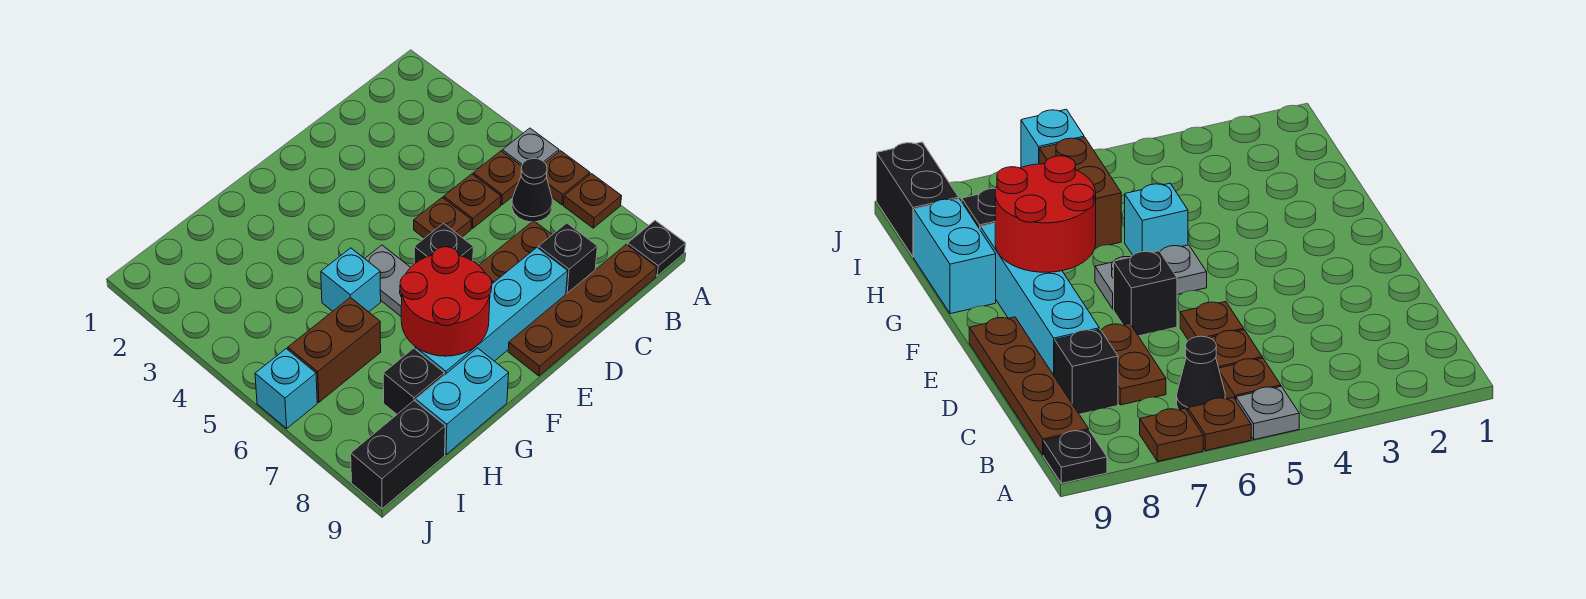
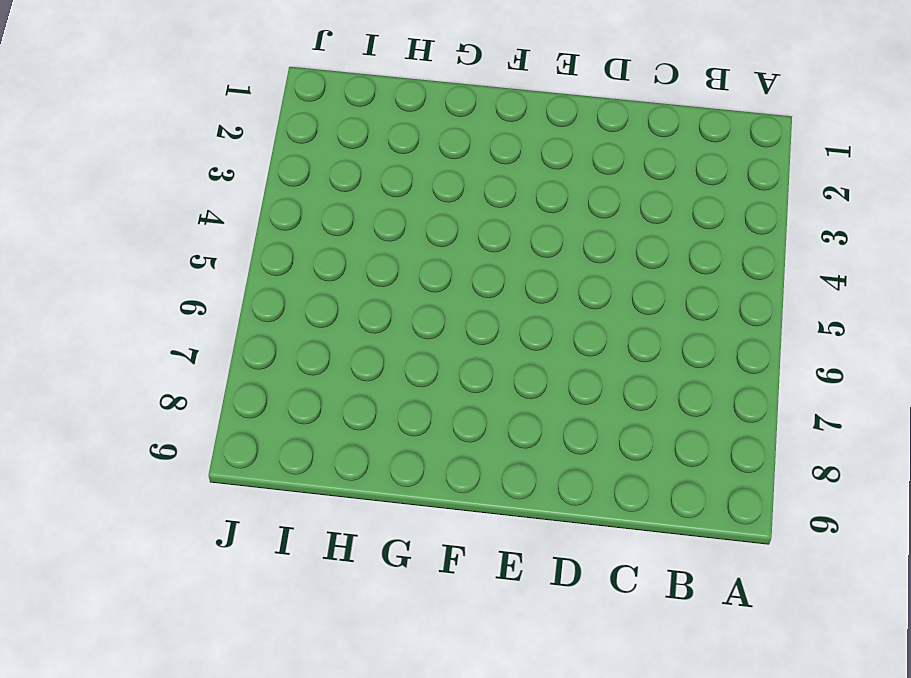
none -> grey plate A5 level 1
none -> brown plate A6 level 1
none -> brown plate A7 level 1

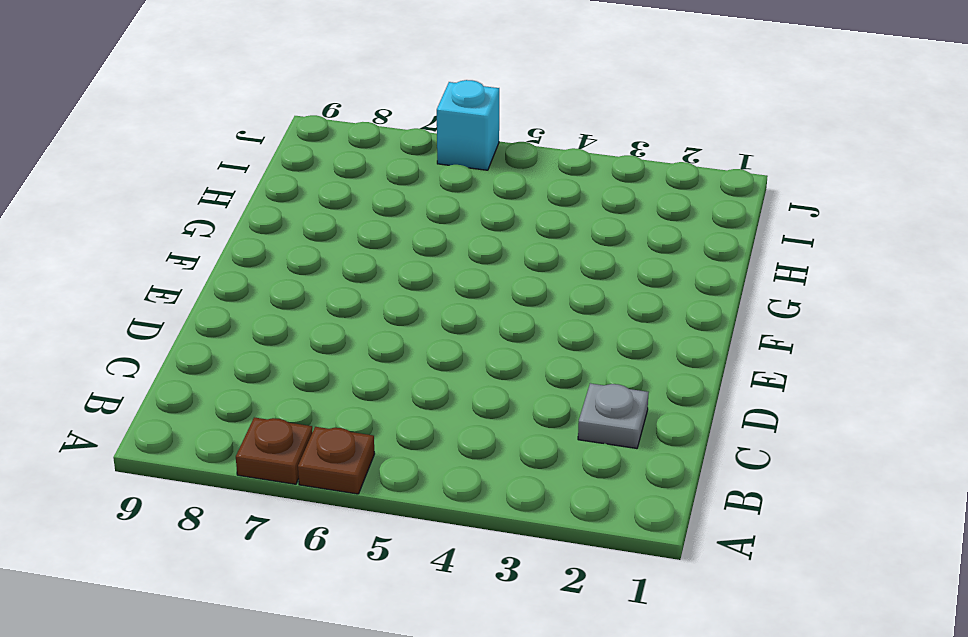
grey plate C2 level 1 -> grey plate A5 level 1
none -> black plate A9 level 1
none -> brown plate B5 level 1
none -> black cone B6 level 1

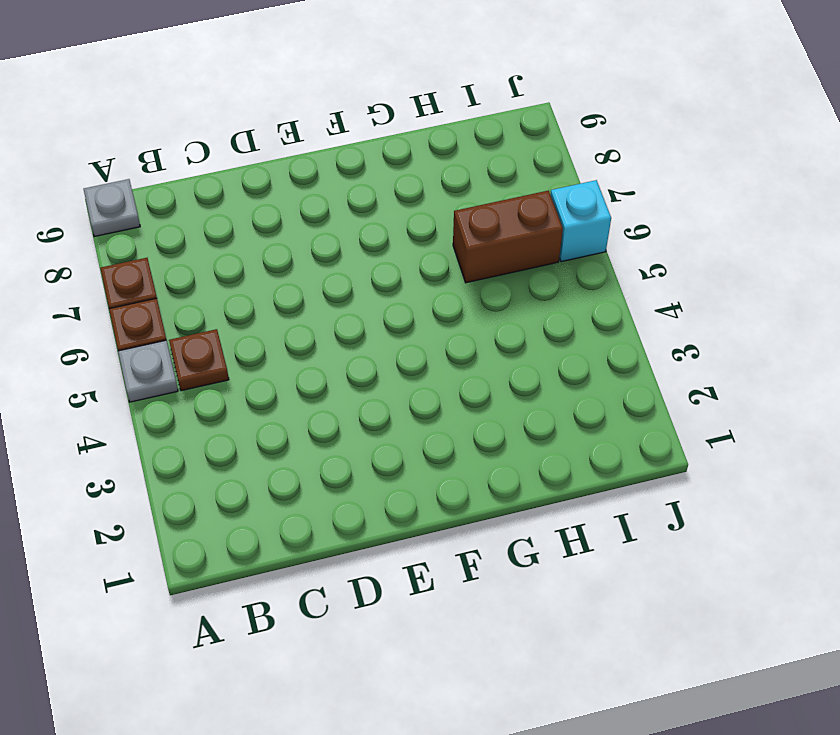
grey plate A9 level 1 -> black plate A9 level 1
none -> black cone B6 level 1
none -> brown plate B9:E9 level 1
none -> brown plate C5 level 1

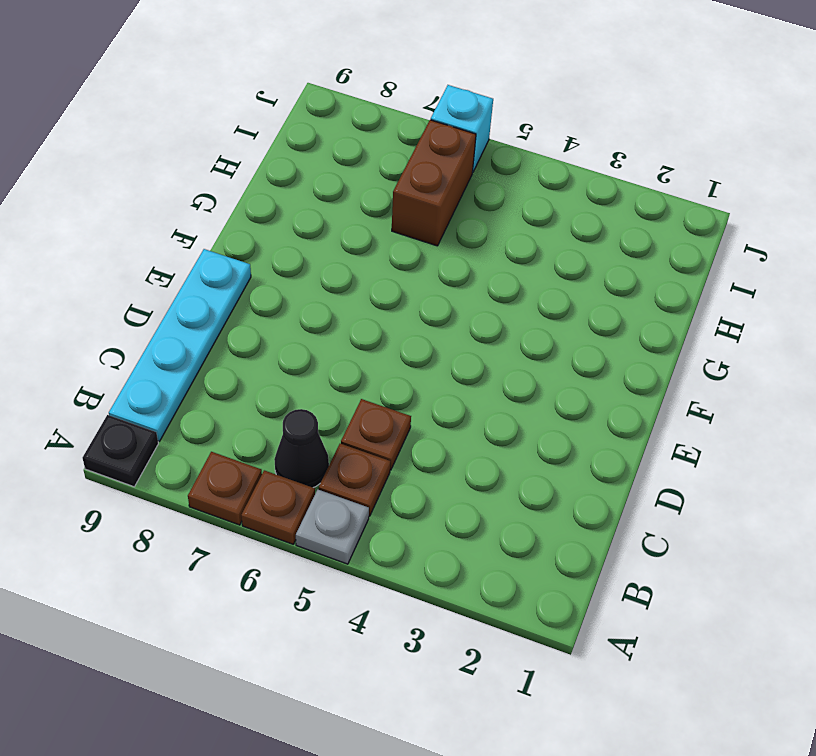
cyan plate B9:E9 level 1 -> brown plate B9:E9 level 1
none -> brown plate C7:D7 level 1
none -> black brick C8 level 1
none -> brown plate D5 level 1

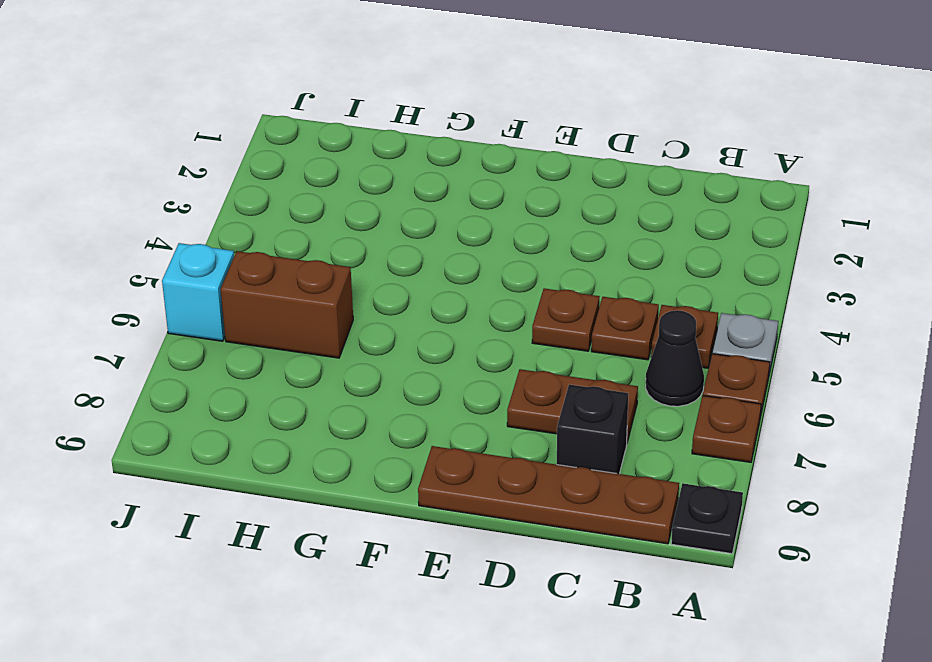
none -> cyan brick D8:G8 level 1
none -> black brick E6 level 1
none -> grey plate F5:F6 level 1

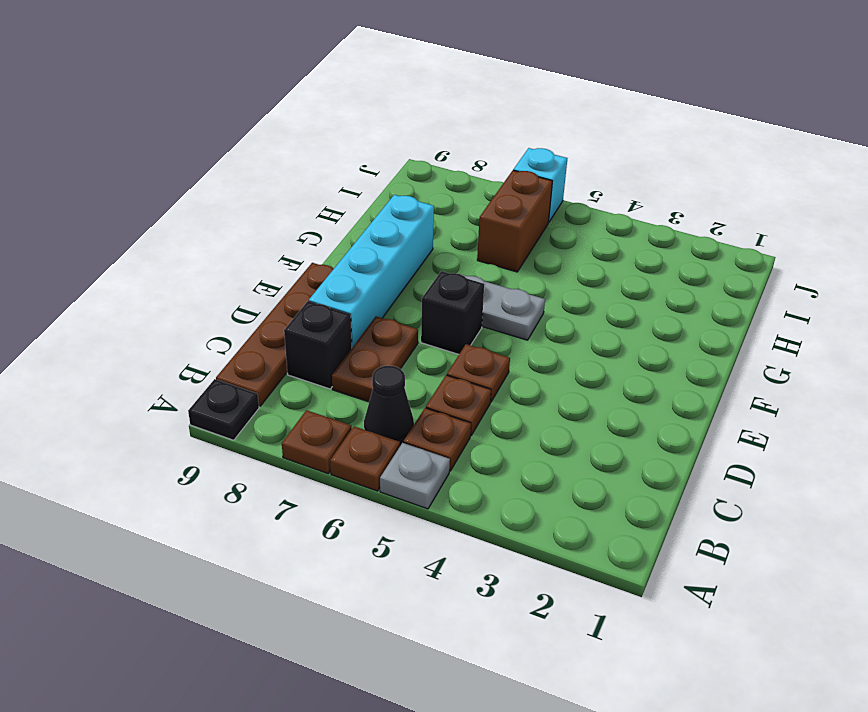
none -> cyan brick G5 level 1
none -> cyan brick G9:H9 level 1
none -> black brick H8 level 1

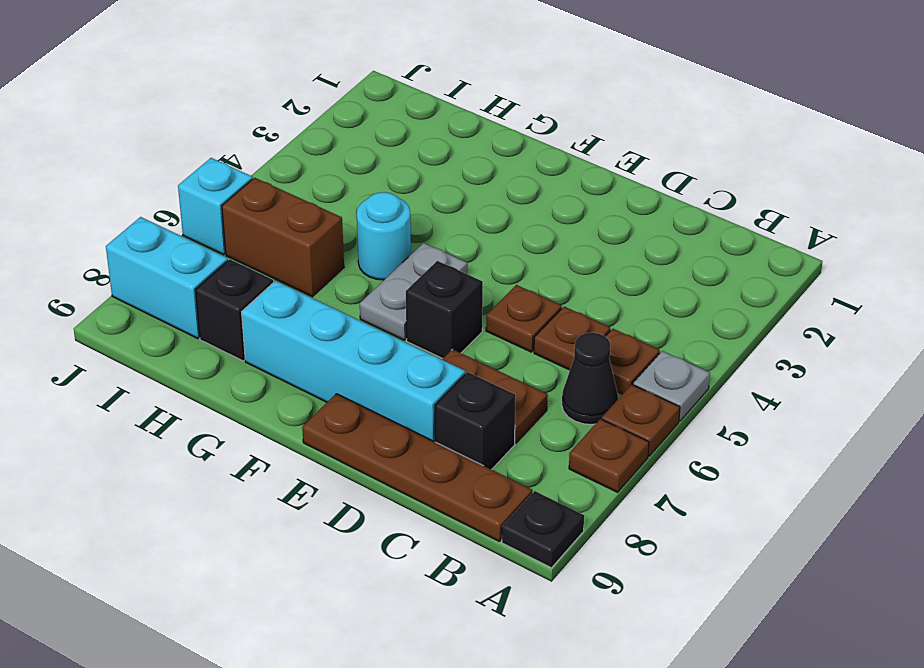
cyan round brick G5 level 1 -> cyan brick G5 level 1
cyan brick I8:J8 level 1 -> cyan brick G9:H9 level 1
none -> black brick I9:J9 level 1
none -> red round brick F7:G8 level 2

